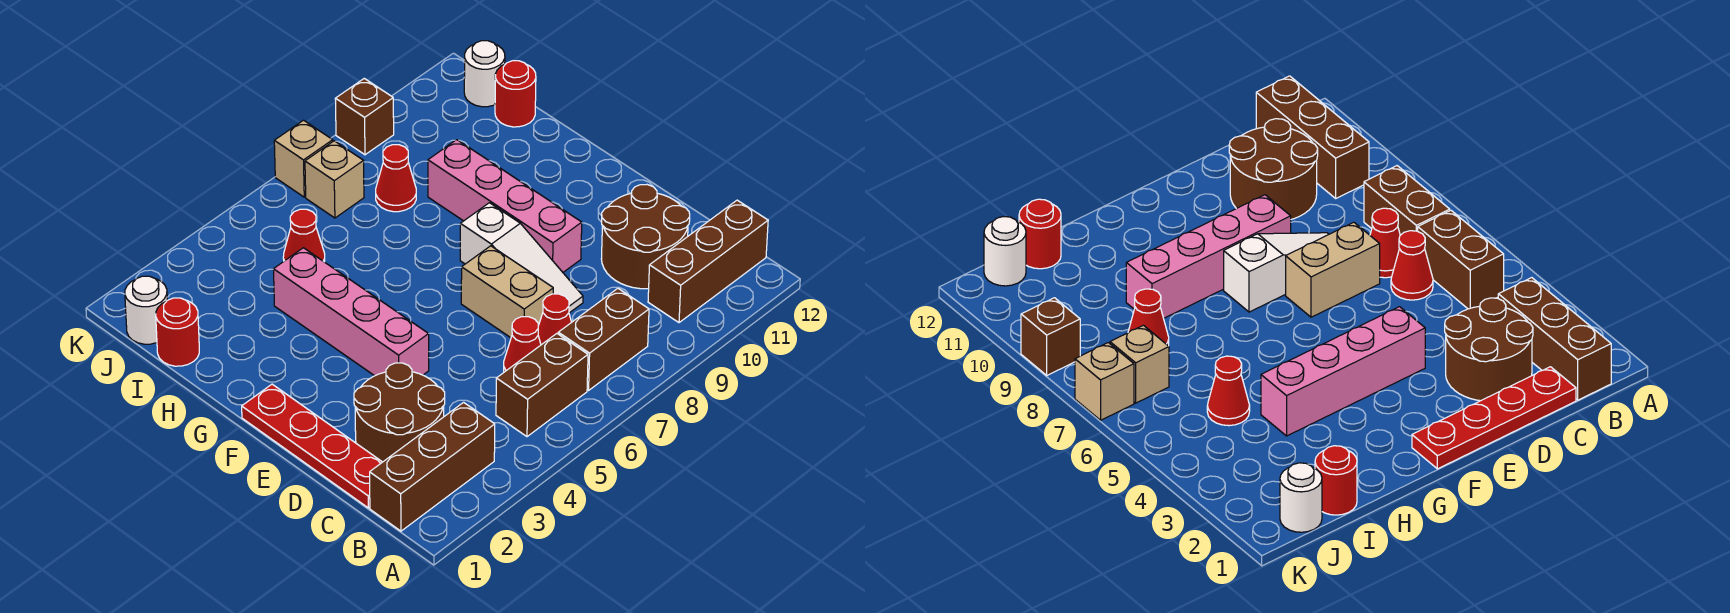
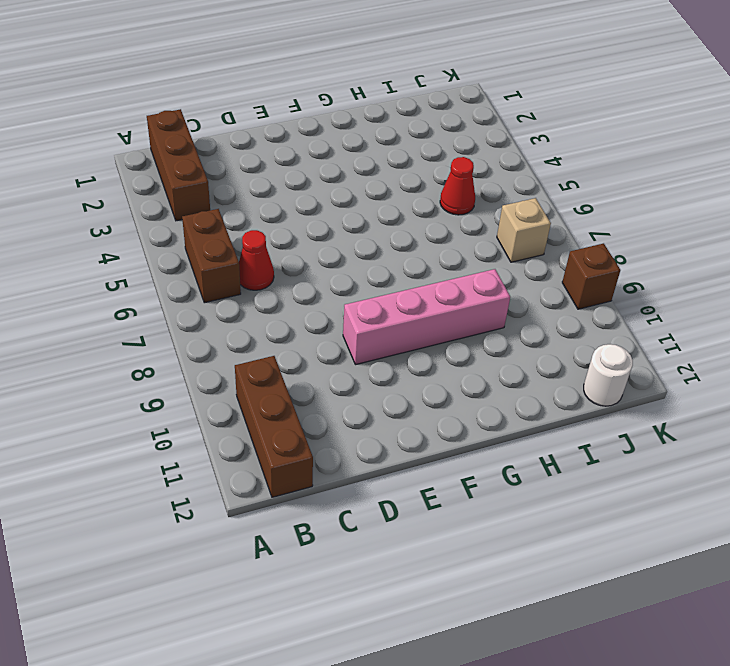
none -> brown brick B7:B8 level 1
none -> red plate C1:F1 level 1
none -> brown round brick C2:D3 level 1

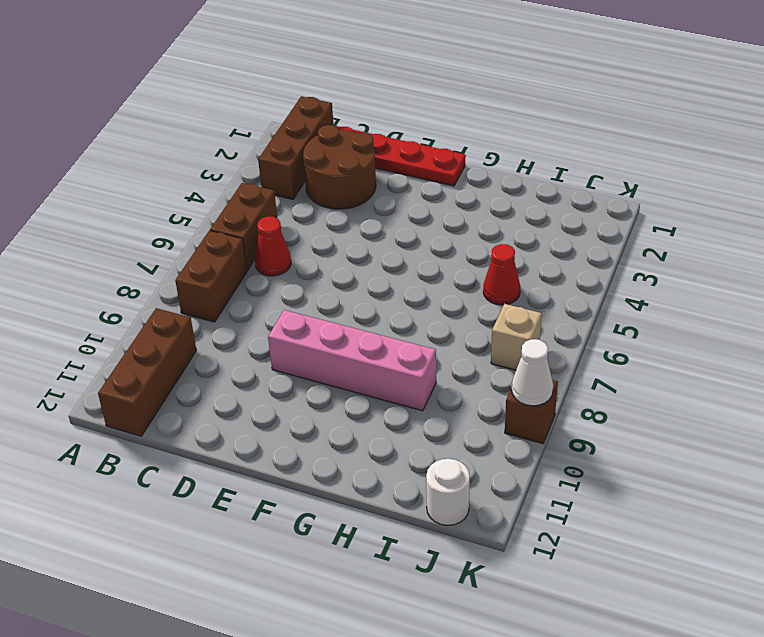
white cone K9 level 2 -> none
none -> red cone C7 level 1
none -> brown round brick C10:D11 level 1
none -> tan brick D7:E7 level 1

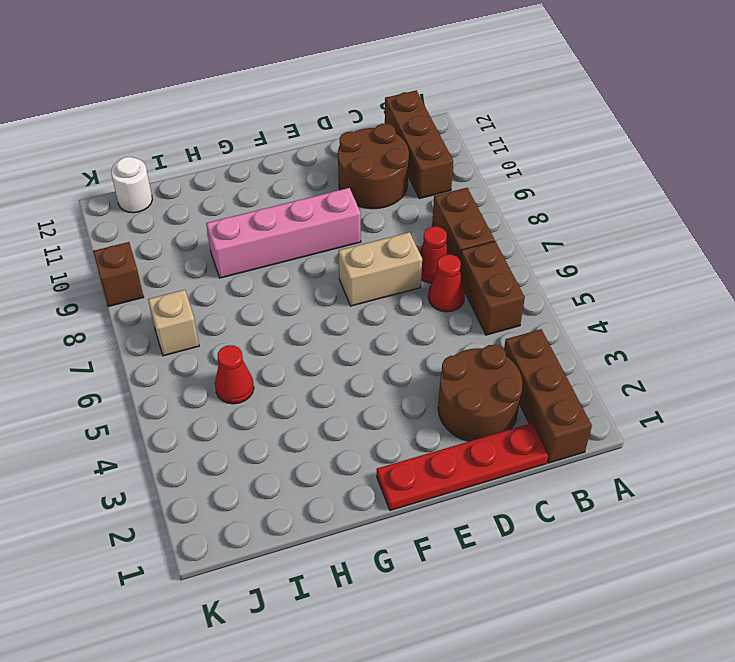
none -> white slope D8:F8 level 1 top F
none -> pink brick E4:H4 level 1
none -> red round brick I1 level 1

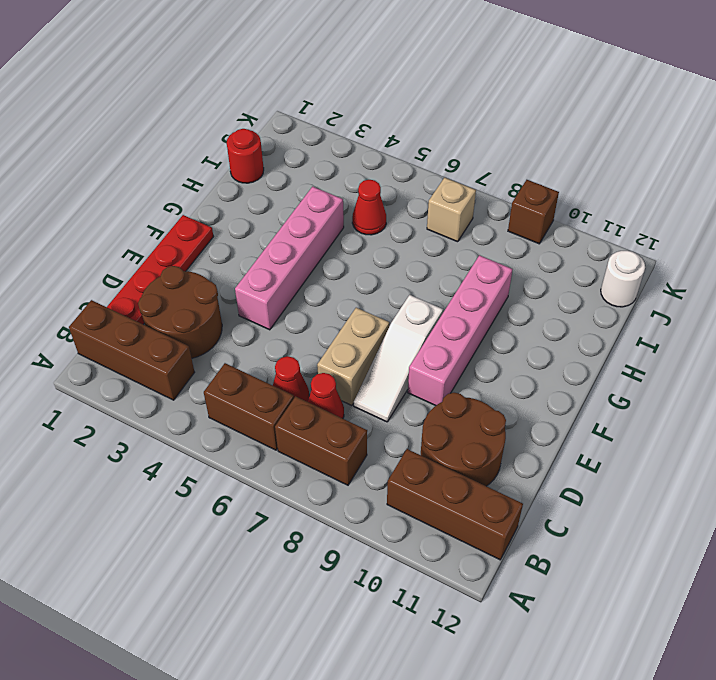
none -> red cone I8 level 1
none -> red round brick I12 level 1
none -> white round brick J1 level 1

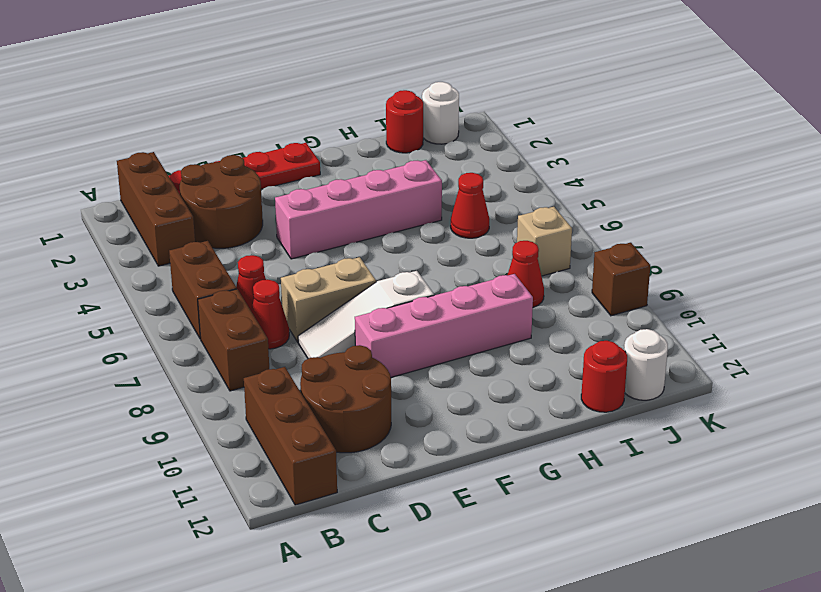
none -> tan brick K7 level 1

